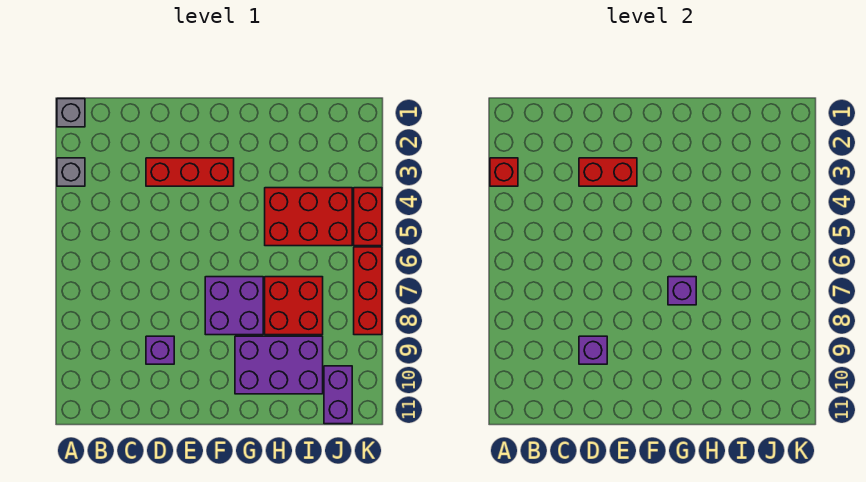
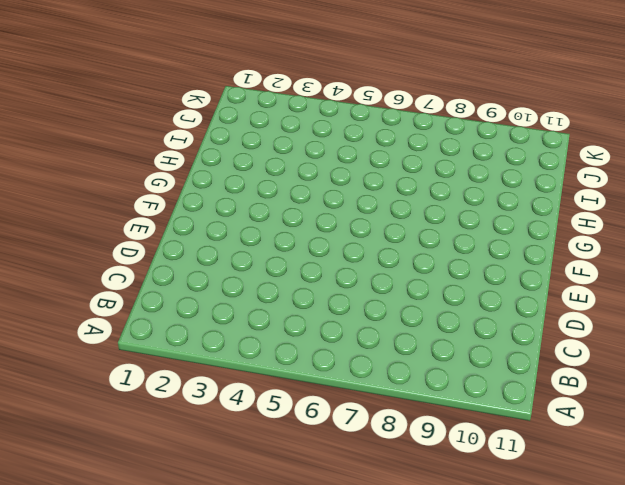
none -> grey brick A1 level 1
none -> grey brick A3 level 1
none -> red brick D3:F3 level 1

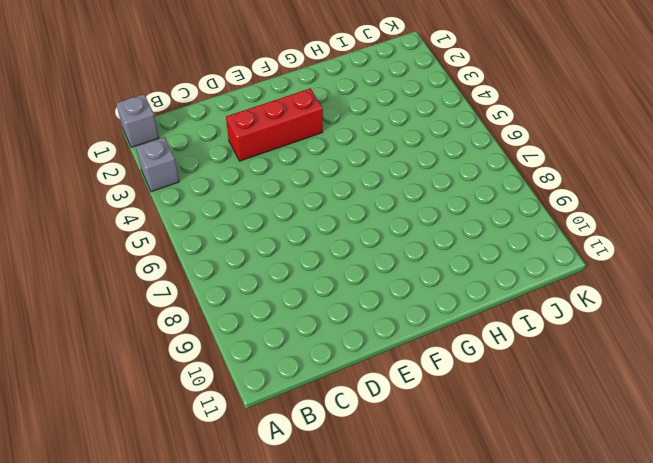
none -> purple brick D9 level 1
none -> purple brick F7:G8 level 1
none -> purple brick G9:I10 level 1

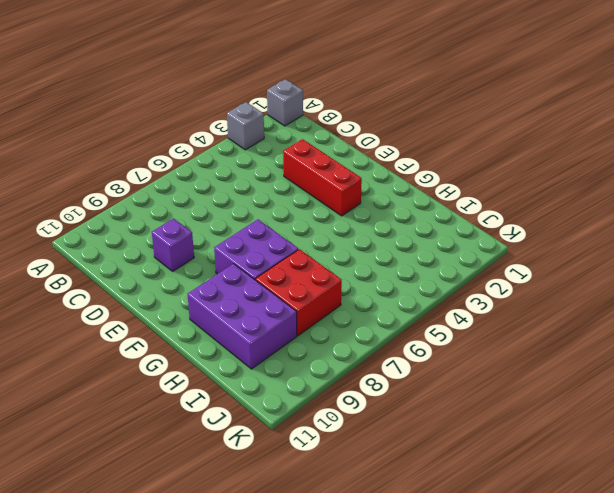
none -> red brick H4:J5 level 1
none -> purple brick J10:J11 level 1
none -> red brick K4:K5 level 1

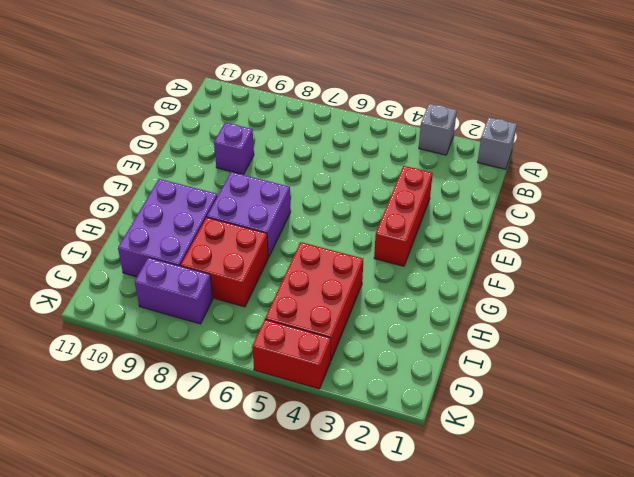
purple brick J8:J9 level 1 -> purple brick J10:J11 level 1
none -> red brick K6:K8 level 1
none -> red brick A3 level 2
none -> red brick D3:E3 level 2

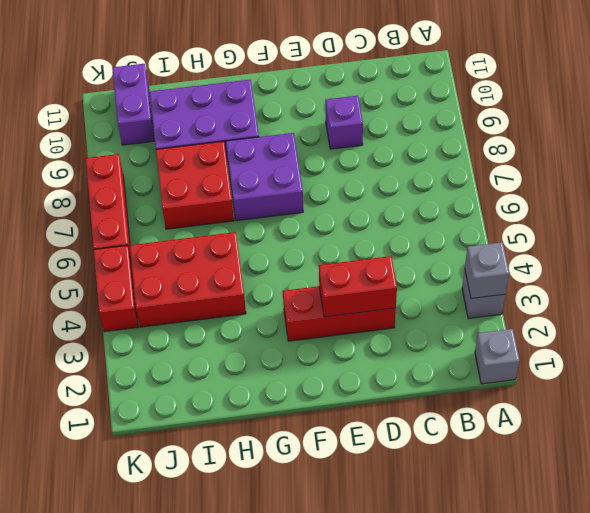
grey brick A3 level 2 -> red brick A3 level 2
none -> purple brick D9 level 2
none -> purple brick G7 level 2

